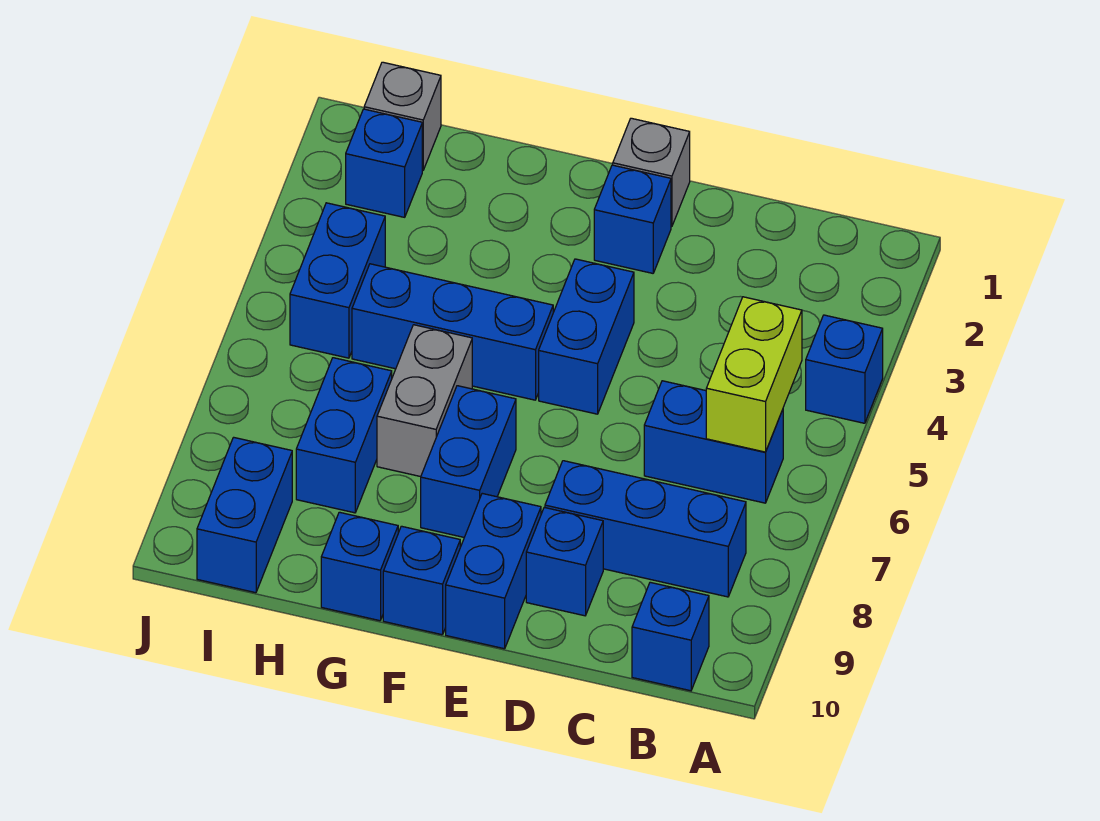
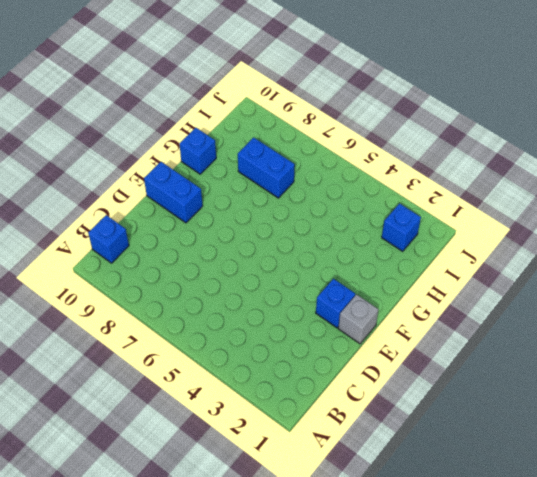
none -> blue brick A4 level 1
none -> blue brick B6:C6 level 1
none -> blue brick B8:D8 level 1

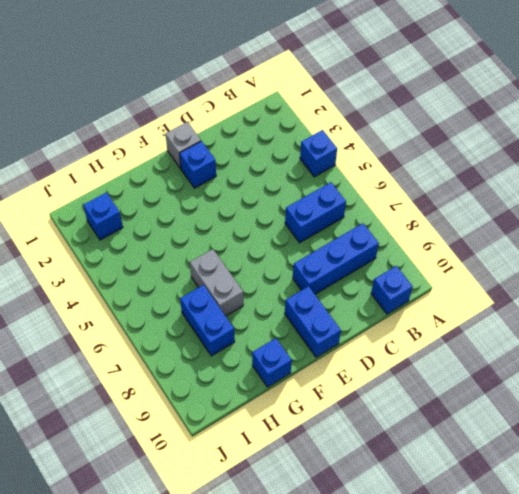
none -> blue brick D9 level 1
none -> blue brick E4:E5 level 1
none -> blue brick F5:H5 level 1

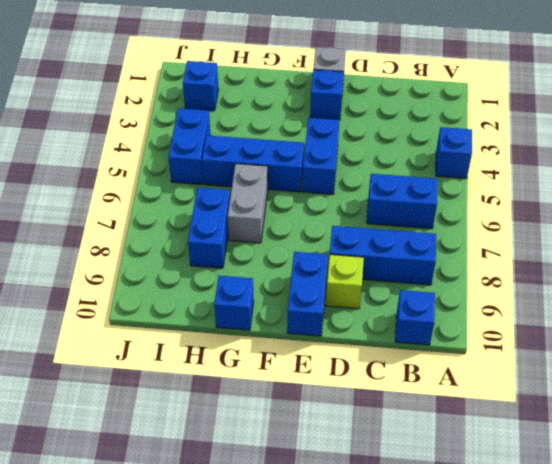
lime brick D9 level 1 -> blue brick D9 level 1
none -> blue brick F7:F8 level 1
none -> blue brick F10 level 1
none -> grey brick I1 level 1

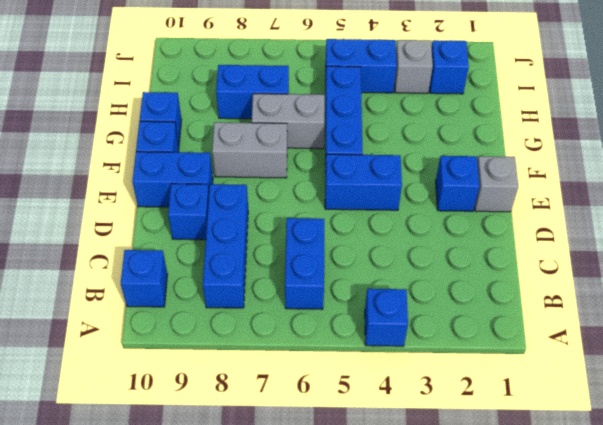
grey brick F7:F8 level 1 -> blue brick F7:F8 level 1
grey brick I3 level 1 -> grey brick I1 level 1
none -> blue brick I9:I10 level 1
none -> lime brick B5:B6 level 2

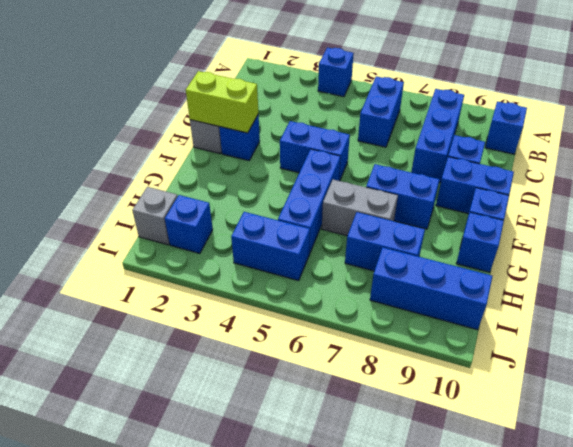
lime brick E1:E2 level 2 -> lime brick B5:B6 level 2
blue brick I8:I10 level 1 -> blue brick I9:I10 level 1

